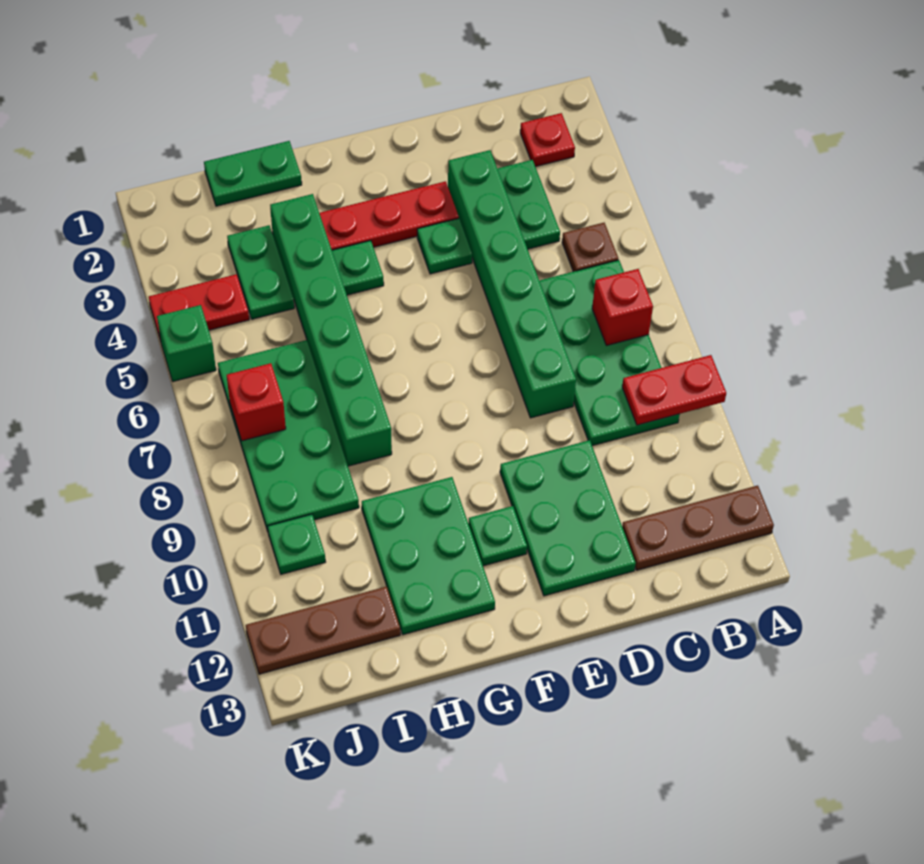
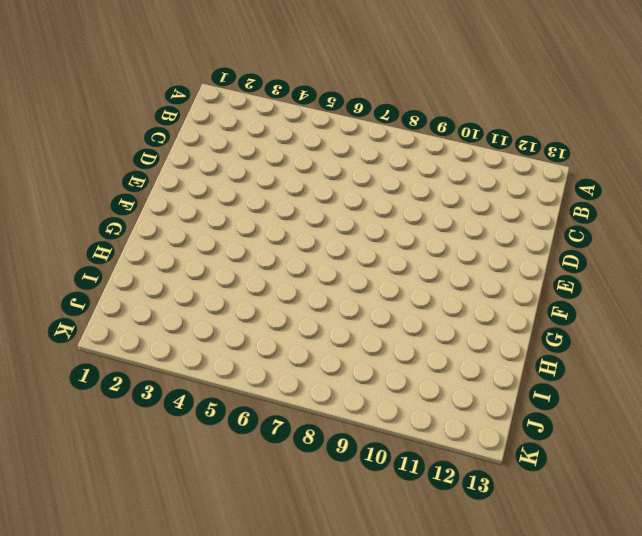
none -> brown plate A12:C12 level 1
none -> red plate B2 level 1
none -> brown plate B5 level 1

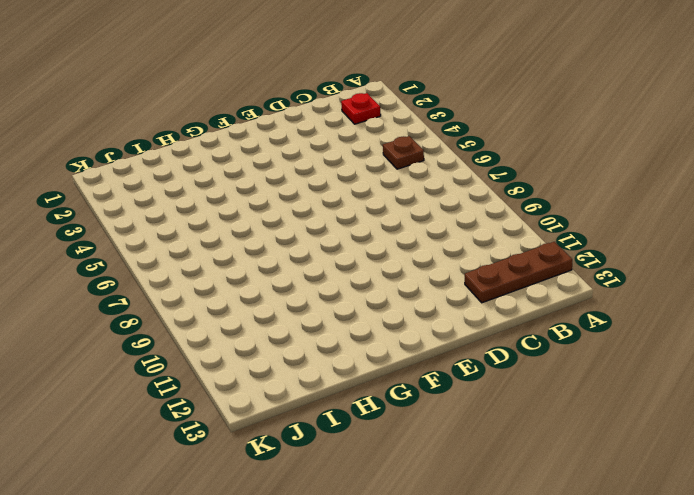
none -> green plate B6:C9 level 1
none -> green plate C3:C4 level 1
none -> green brick D3:D8 level 1

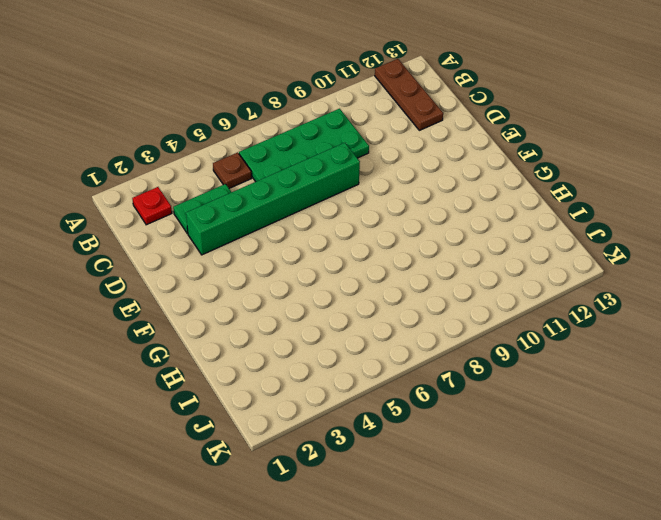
none -> green plate D10:E12 level 1
none -> red plate E3:G3 level 1
none -> green plate E4 level 1

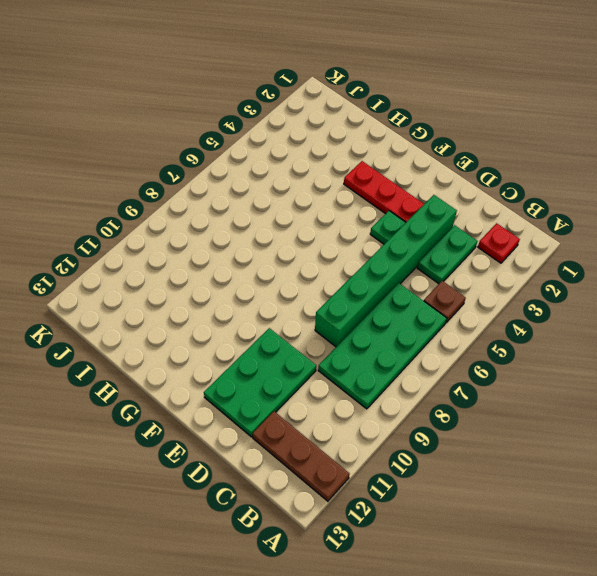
none -> green plate F11 level 1
none -> green plate G4 level 1
none -> green plate G10:H12 level 1

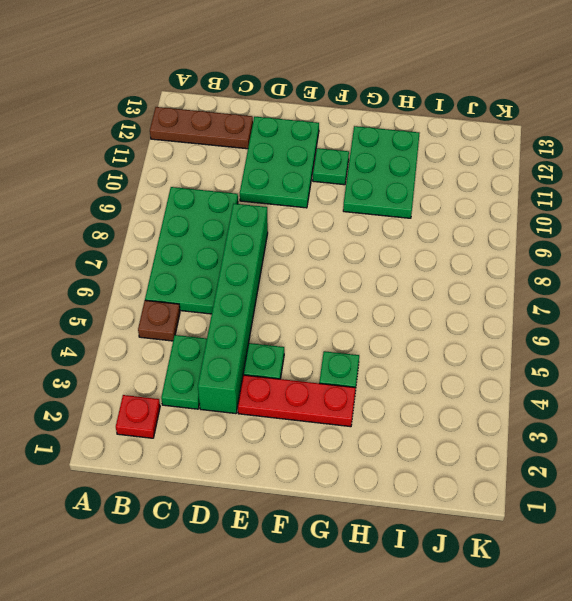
none -> green plate H1:I1 level 1
none -> green brick H3:H8 level 1
none -> green plate I3:I4 level 1

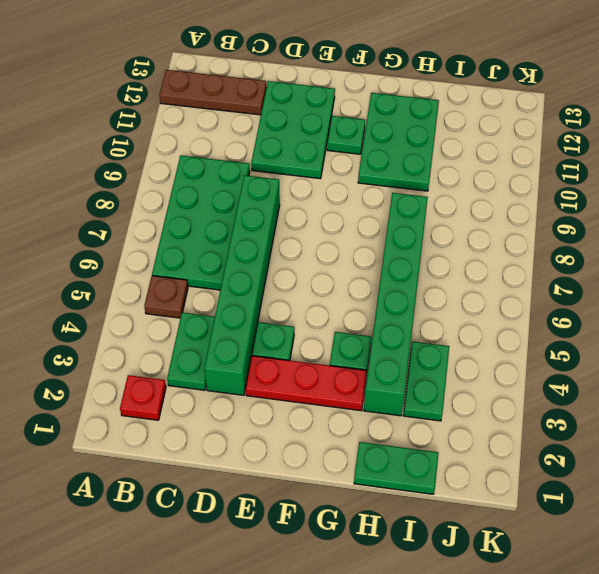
none -> green plate I6:J9 level 1
none -> brown plate I12:K12 level 1
none -> red plate J4:K4 level 1

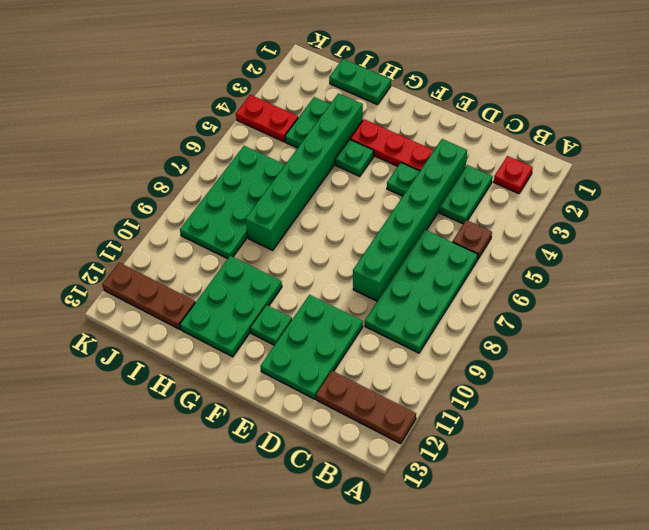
none -> green plate J10 level 1
none -> green brick K5 level 1
none -> red plate A9:B9 level 2

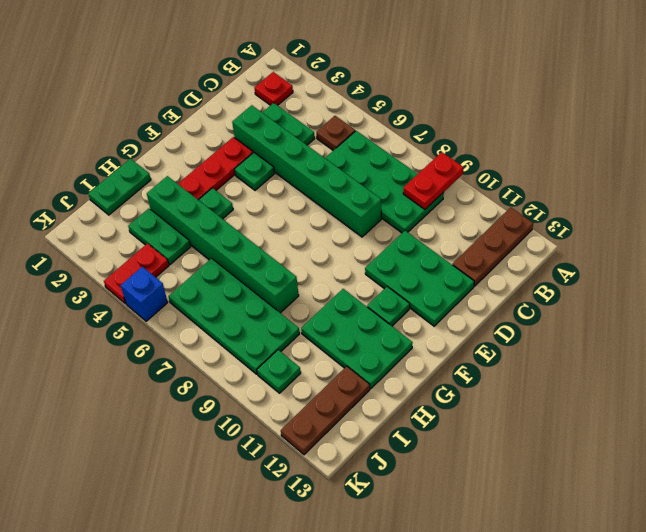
blue brick K5 level 1 -> green brick K5 level 1
none -> red brick B7 level 2
none -> red brick J7 level 2

